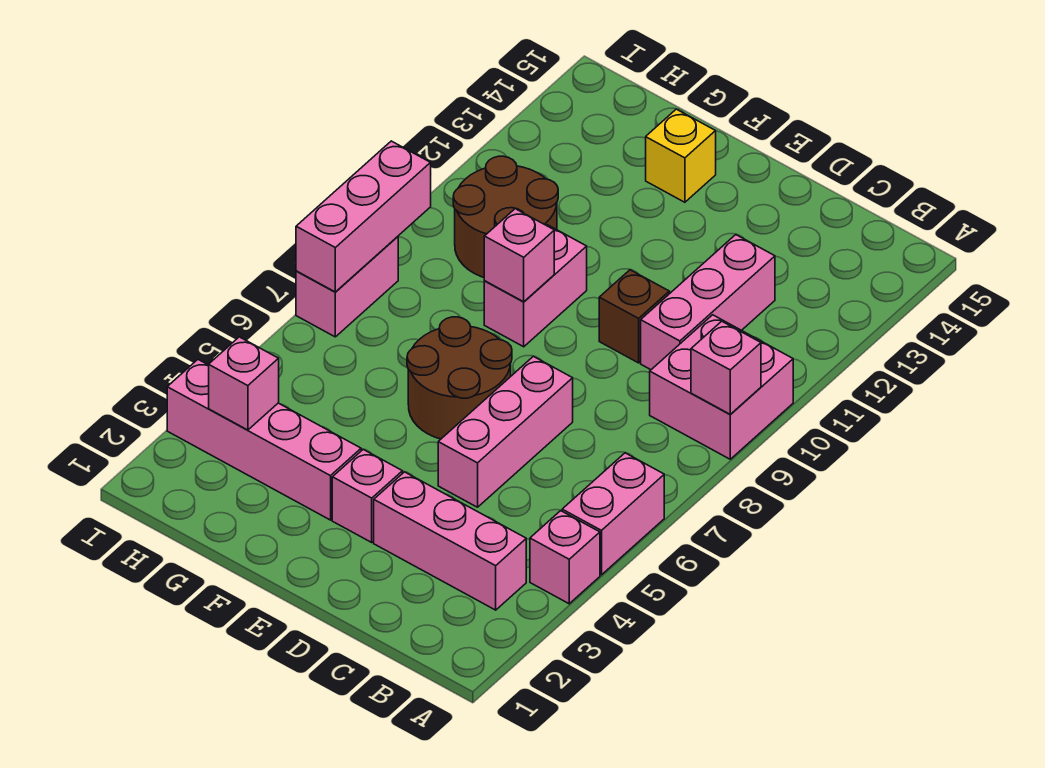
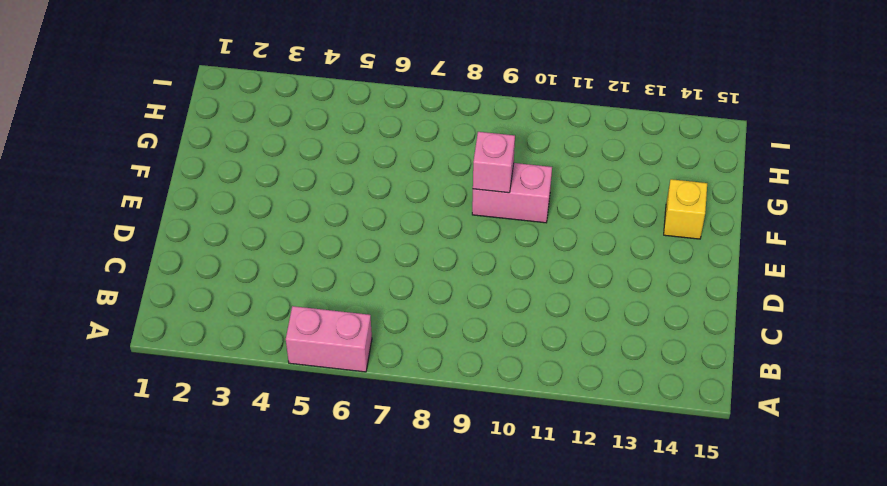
none -> pink brick A4 level 1
none -> pink brick A9:B10 level 1
none -> pink brick B3:D3 level 1

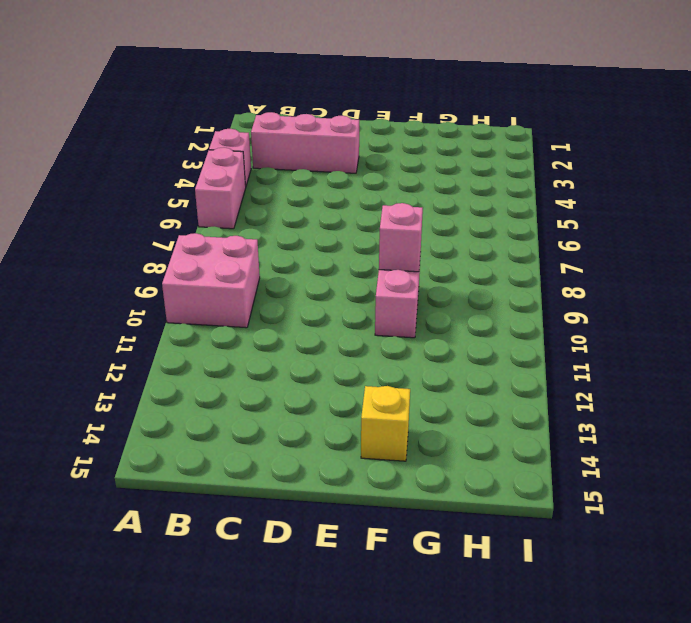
none -> pink brick C10:C12 level 1
none -> pink brick D5:D7 level 1
none -> brown brick D10 level 1

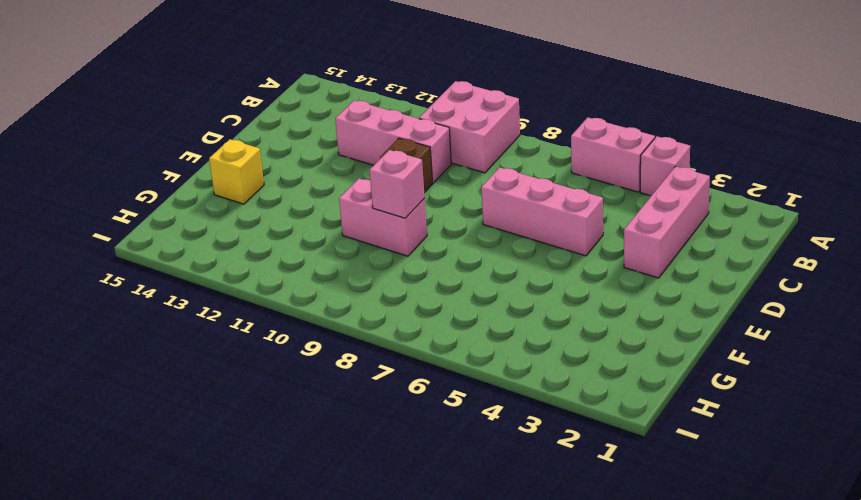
none -> pink brick E3 level 1
none -> brown round brick E6:F7 level 1
none -> pink brick F3:I3 level 1

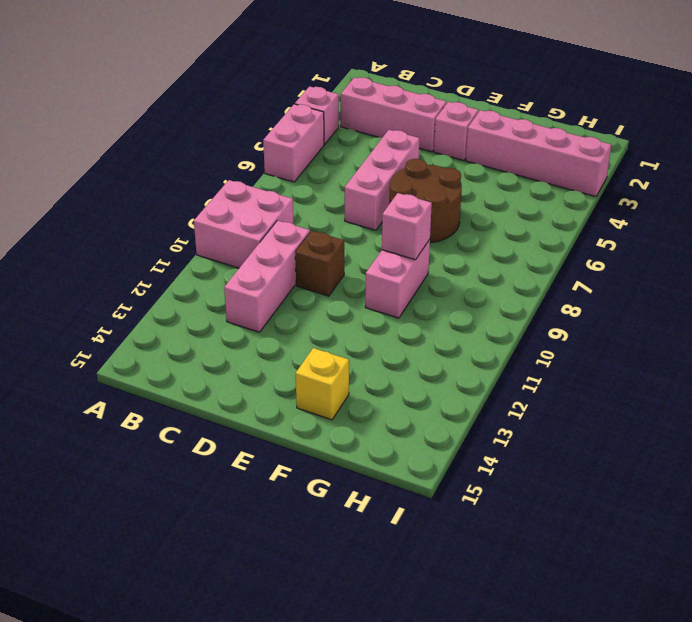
none -> brown round brick G10:H11 level 1
none -> pink brick I7:I8 level 1
none -> pink brick A9 level 2

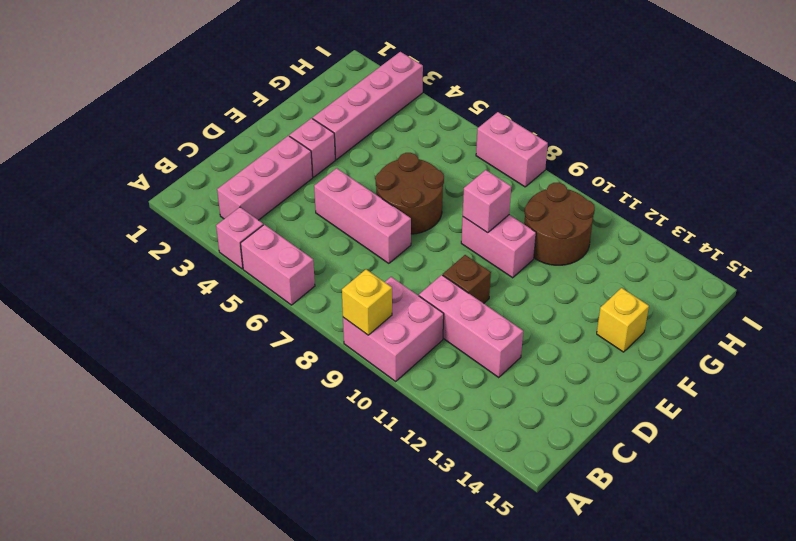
yellow brick A9 level 2 -> pink brick A9 level 2
none -> pink brick H3 level 2
none -> pink brick I7:I9 level 2

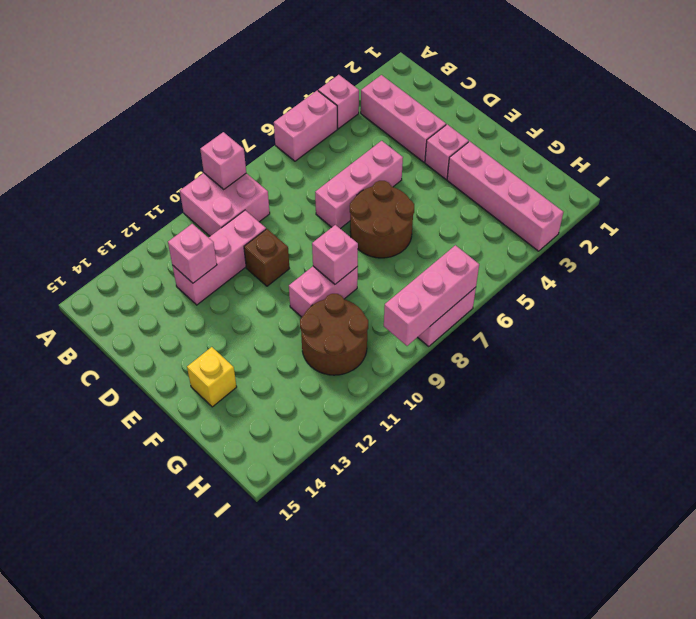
pink brick C12 level 2 -> pink brick H3 level 2

